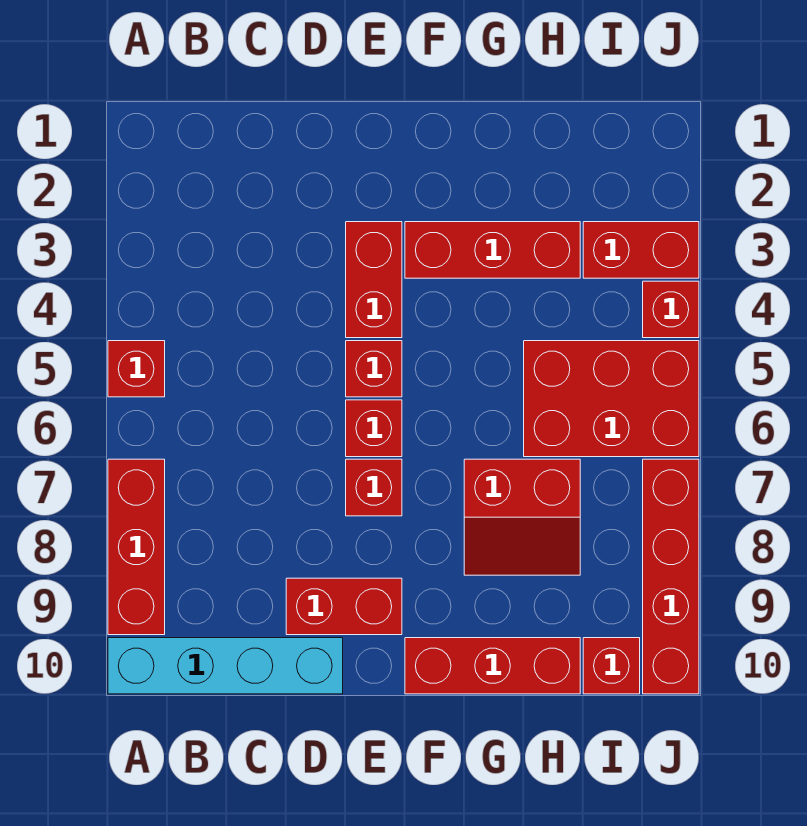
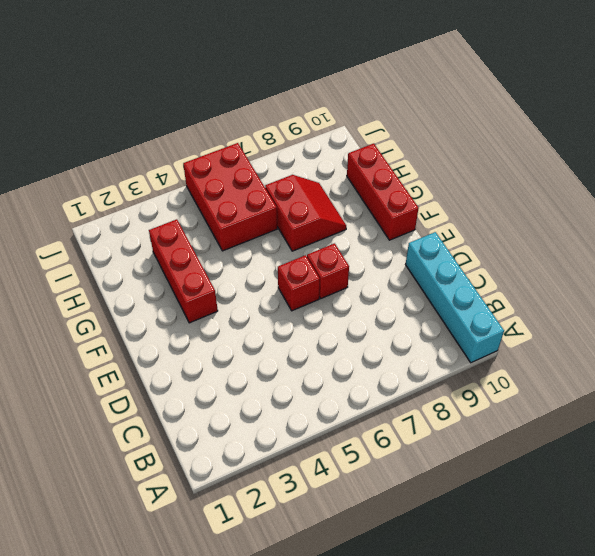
none -> red brick A5 level 1
none -> red brick A7:A9 level 1
none -> red brick D9:E9 level 1

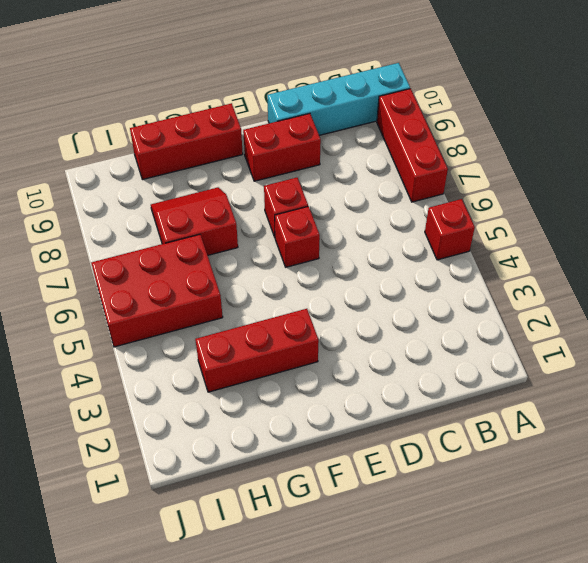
none -> red brick E3:E4 level 1
none -> red brick E5 level 1
none -> red brick I3:J3 level 1

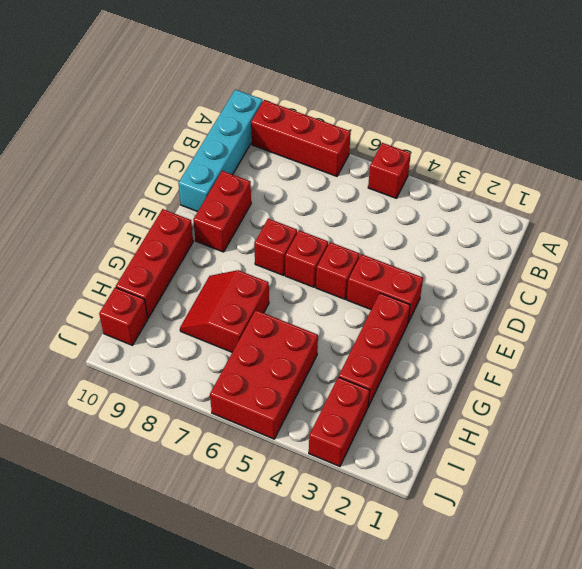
none -> red brick J4 level 1
none -> red brick J7:J10 level 1

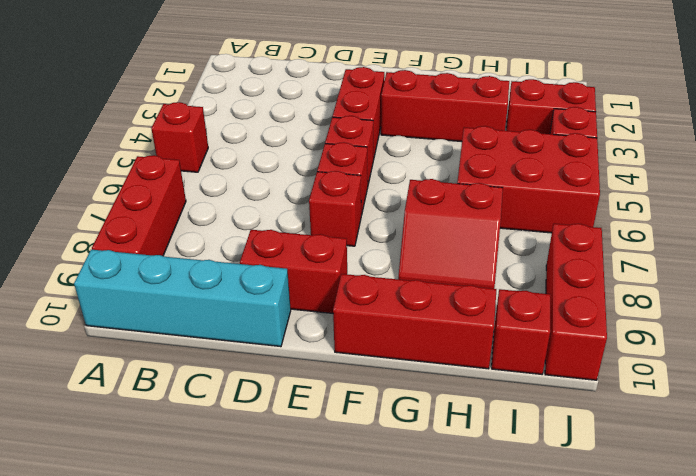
red brick J8:J10 level 1 -> red brick J7:J10 level 1

